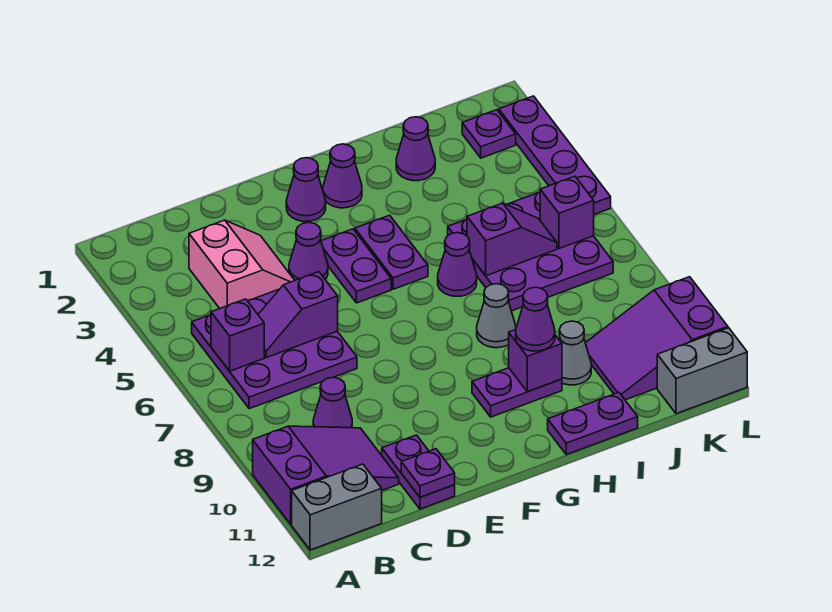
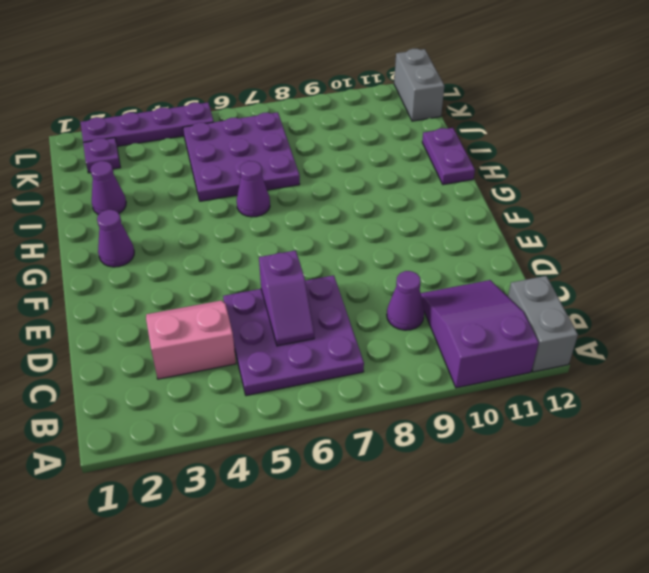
none -> purple plate D11:D12 level 1
none -> purple cone E4 level 1
none -> purple cone F2 level 1

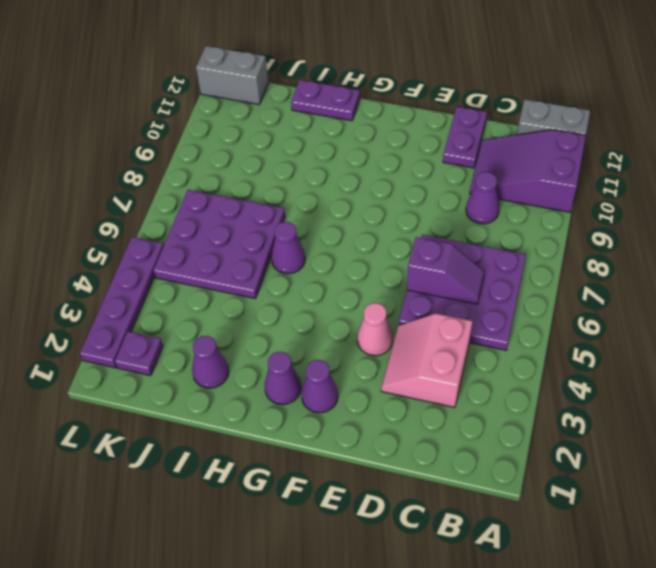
pink cone E4 level 1 -> purple cone E4 level 1
none -> purple plate F4:F5 level 1
none -> purple plate G4:G5 level 1
none -> purple plate G10:H10 level 1

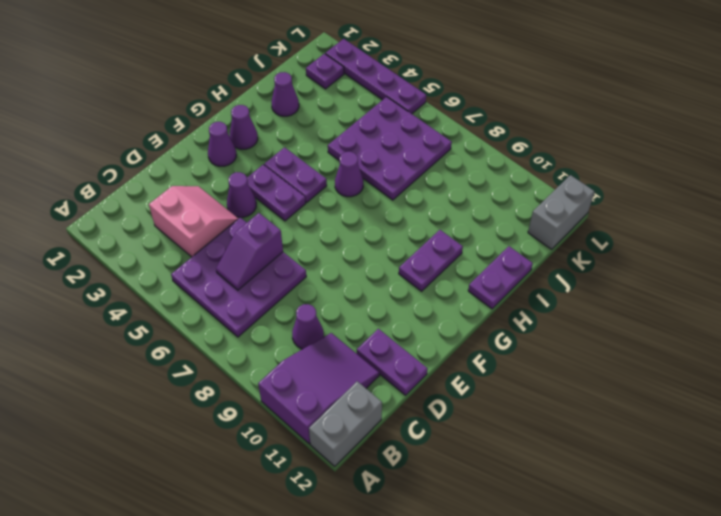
none -> grey cone H8 level 1
none -> grey cone I10 level 1
none -> purple slope J10:L11 level 1 top L

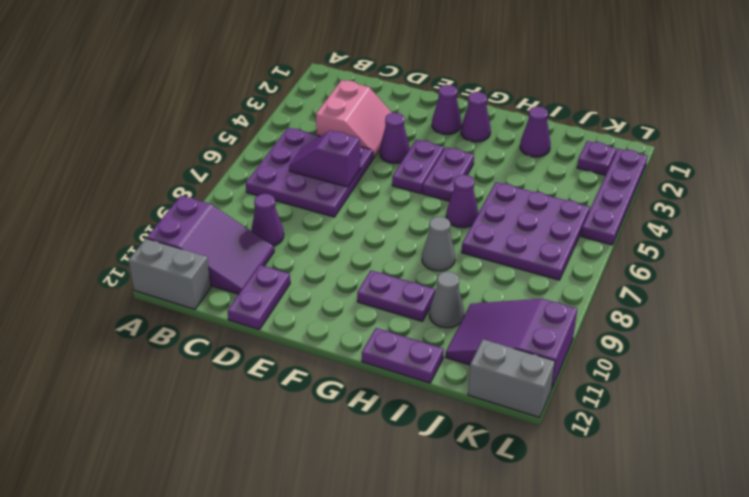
none -> purple brick B6 level 2
none -> purple plate D12 level 2
none -> purple brick H10 level 2

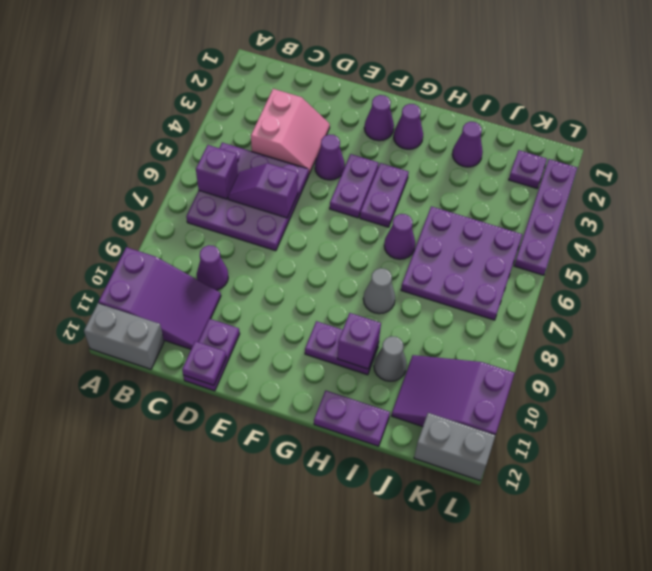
none -> purple slope I6:J6 level 2 top I
none -> purple brick K6 level 2
none -> purple cone H10 level 3

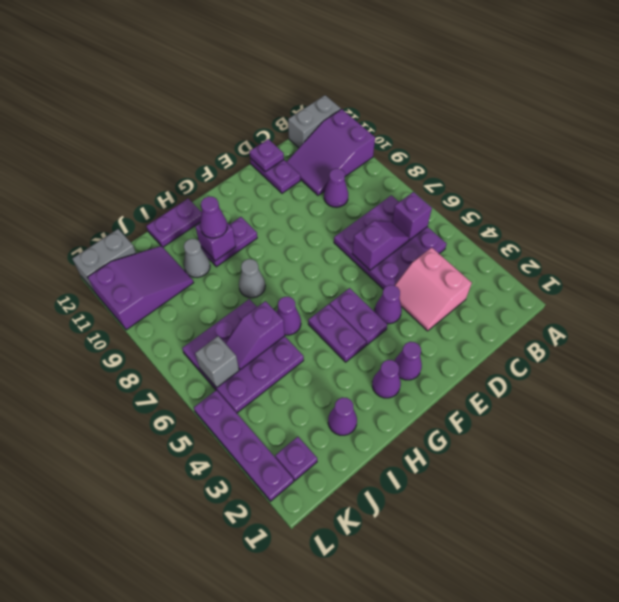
grey brick K6 level 2 -> purple brick K6 level 2

